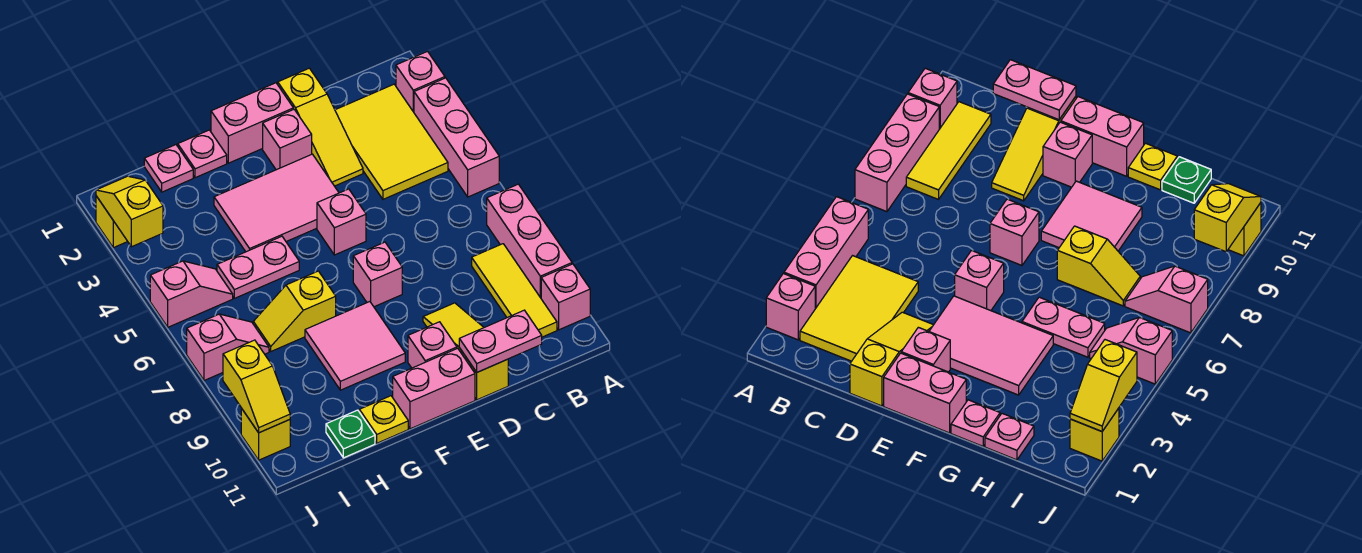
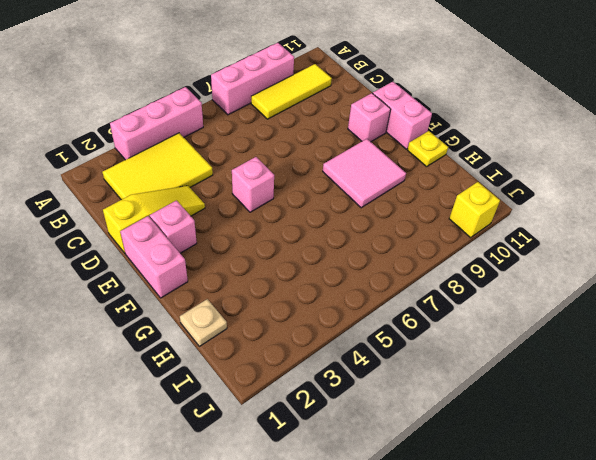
tan plate H1 level 1 -> pink plate H1 level 1
none -> pink brick A2 level 1
none -> pink brick A10 level 1
none -> yellow slope D9:D11 level 1 top 11

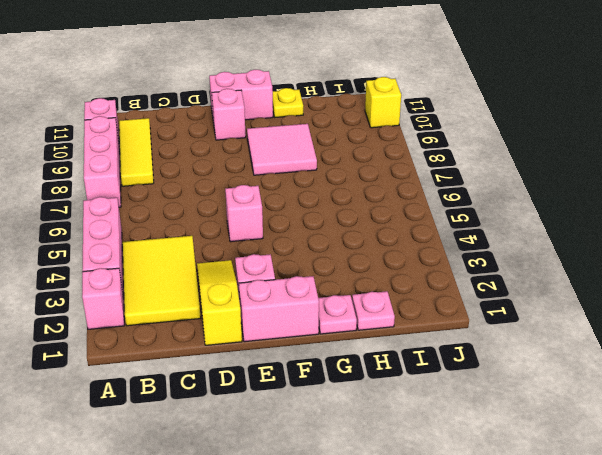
none -> yellow slope D9:D11 level 1 top 11
none -> pink tile E3:G4 level 1
none -> pink brick E7 level 1

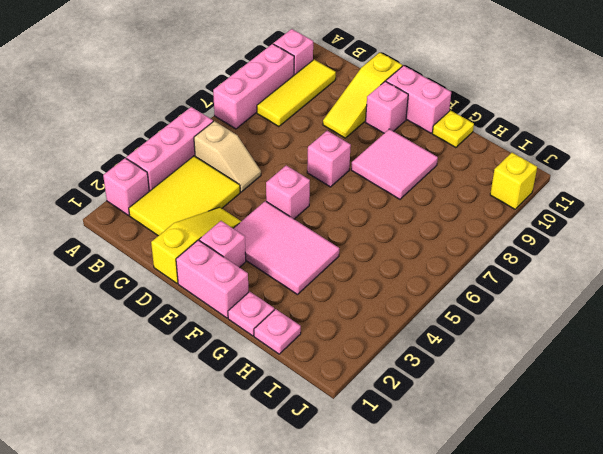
tan slope B5:C5 level 1 top B -> none
none -> pink plate G5:H5 level 1
none -> yellow slope G7:H7 level 1 top G
none -> green plate H11 level 1

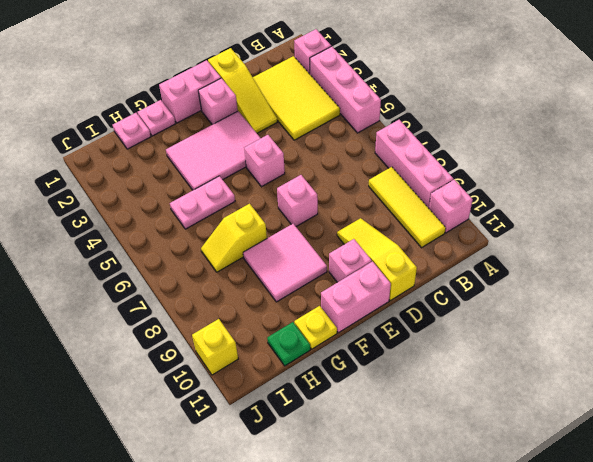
none -> pink slope I5:J5 level 1 top J
none -> pink slope I7:J7 level 1 top J
none -> yellow brick J2 level 1

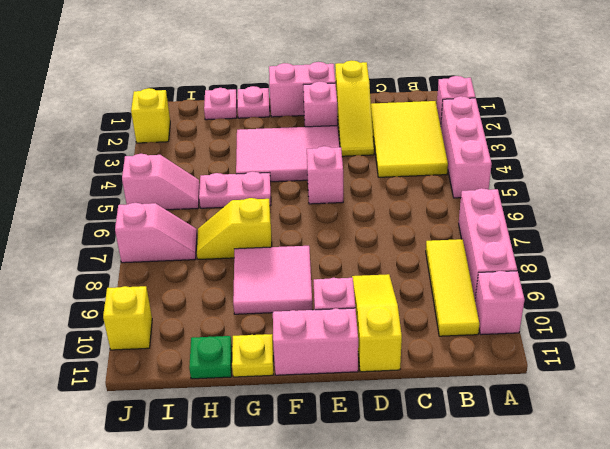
none -> pink brick E7 level 1
none -> pink plate C11:D11 level 2
none -> yellow slope J2:J3 level 2 top 3

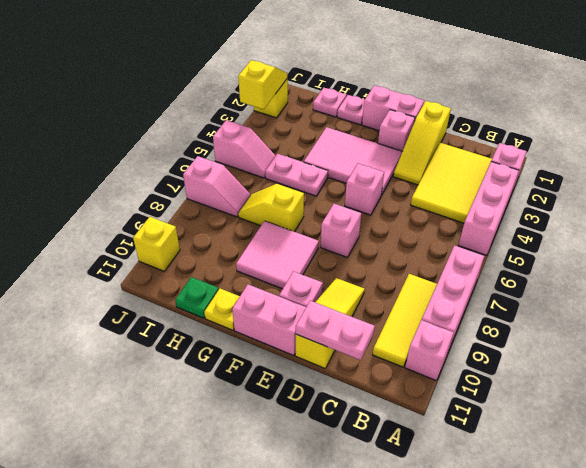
none -> yellow slope J9:J10 level 2 top 9

